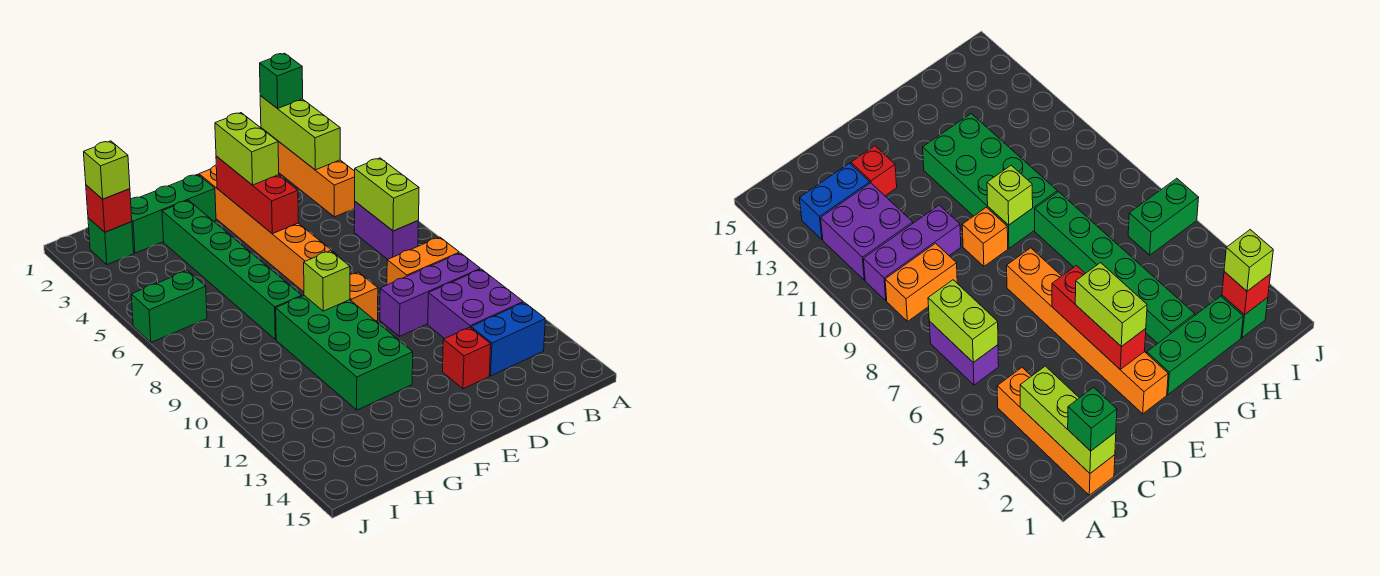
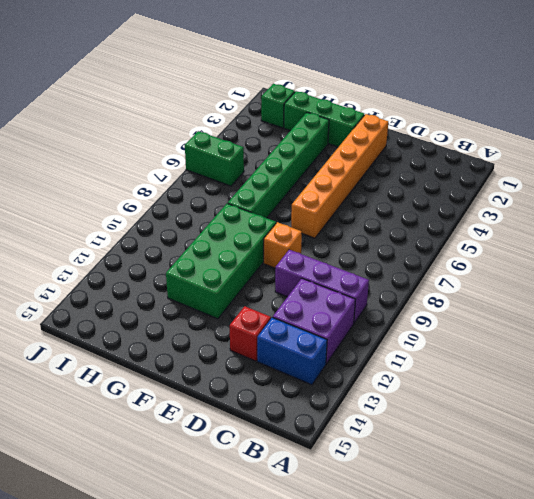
none -> orange brick B1:B4 level 1
none -> purple brick B6:B7 level 1
none -> orange brick B9:C9 level 1

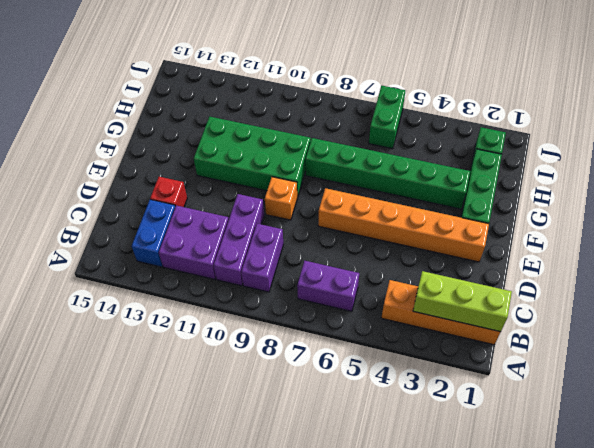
purple brick B9:C9 level 1 -> orange brick B9:C9 level 1
none -> lime brick B6:B7 level 2
none -> red brick E3:E5 level 2
none -> lime brick F9 level 2

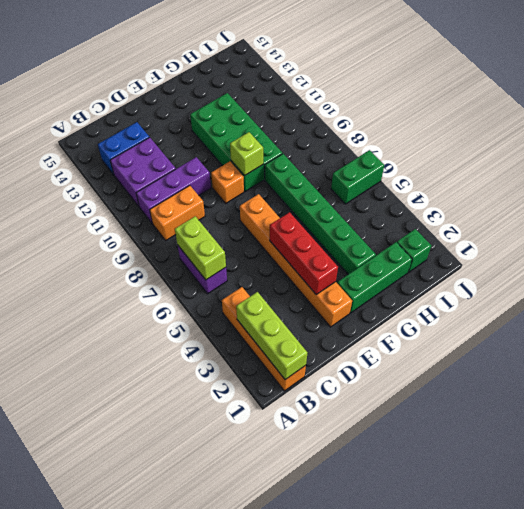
none -> red brick D13 level 1
none -> red brick I2 level 2
none -> green brick B1 level 3

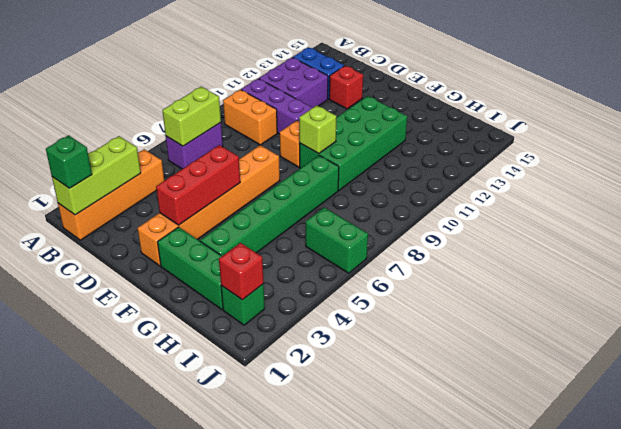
none -> lime brick E3:E4 level 3
none -> lime brick I2 level 3

